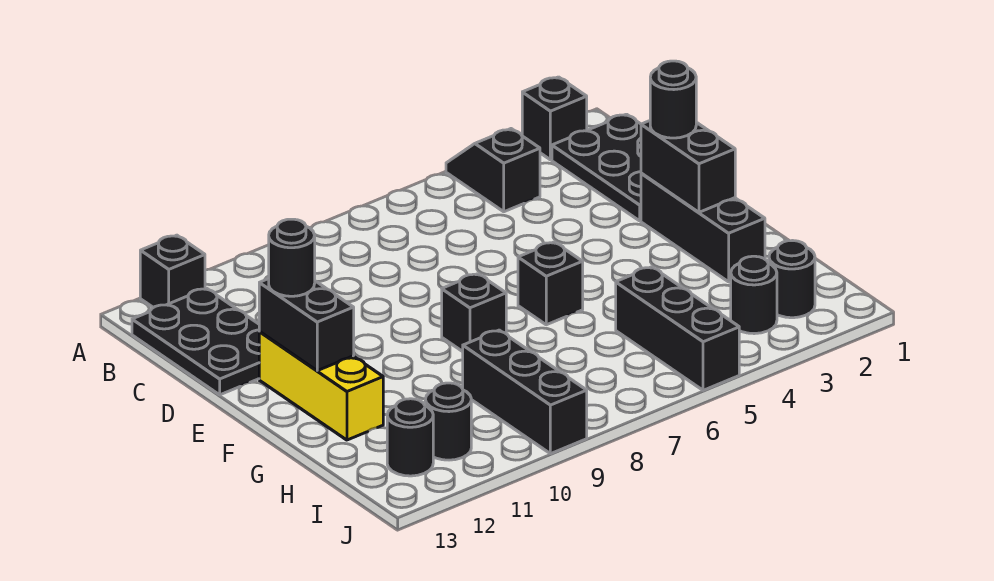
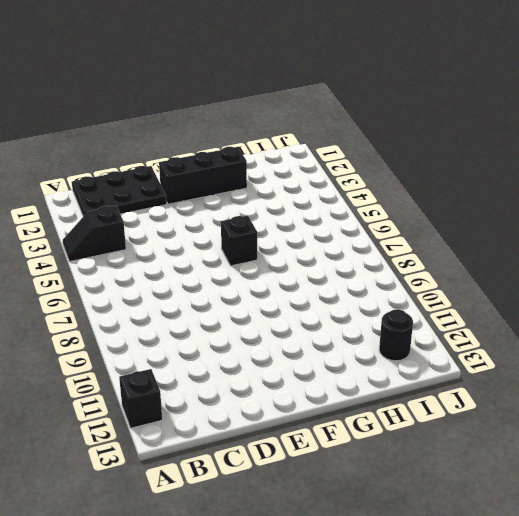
none -> black brick A2 level 1
none -> black plate B12:D13 level 1
none -> yellow brick E12:G12 level 1

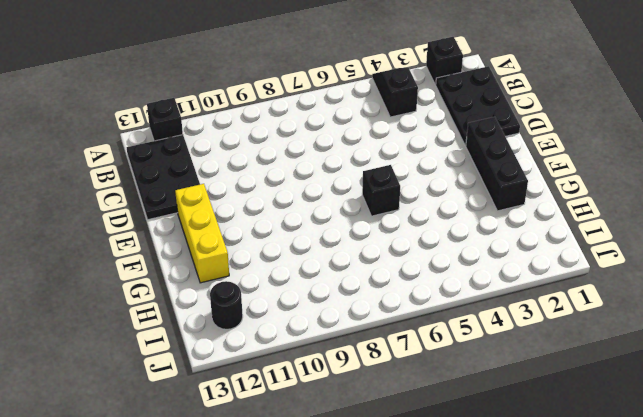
none -> black brick F8 level 1
none -> black brick H5:J5 level 1
none -> black brick H9:J9 level 1

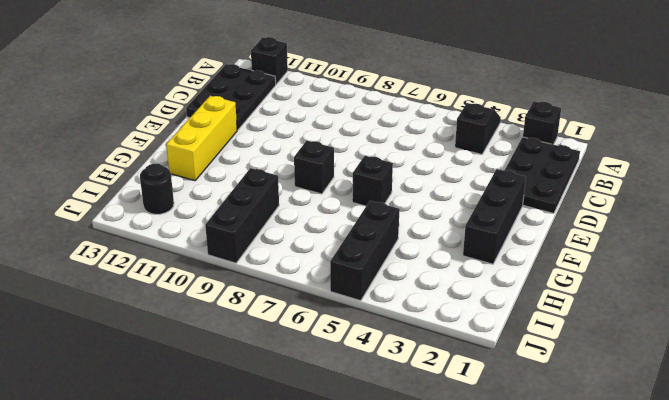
none -> black round brick I2 level 1
none -> black round brick I3 level 1
none -> black round brick I11 level 1

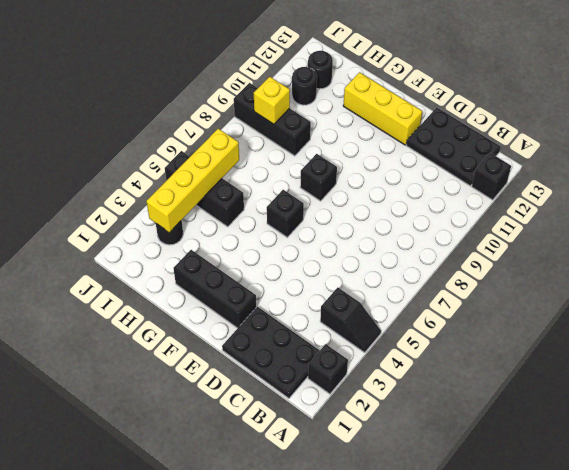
yellow brick I3:I6 level 2 -> none
yellow brick I9 level 2 -> none
none -> black round brick I2 level 1
none -> black brick E2:F2 level 2
none -> black brick E12:F12 level 2

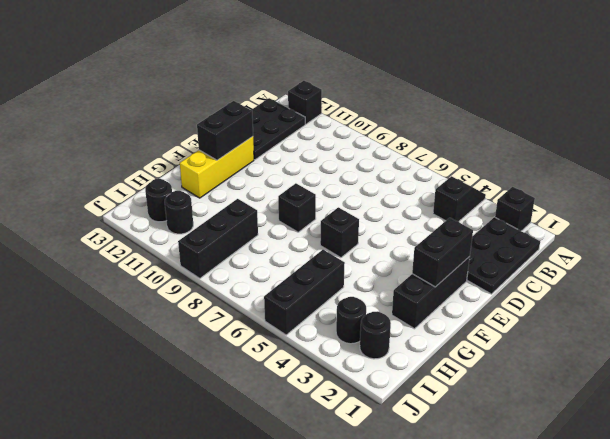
none -> black round brick E2 level 3
none -> black round brick E12 level 3

